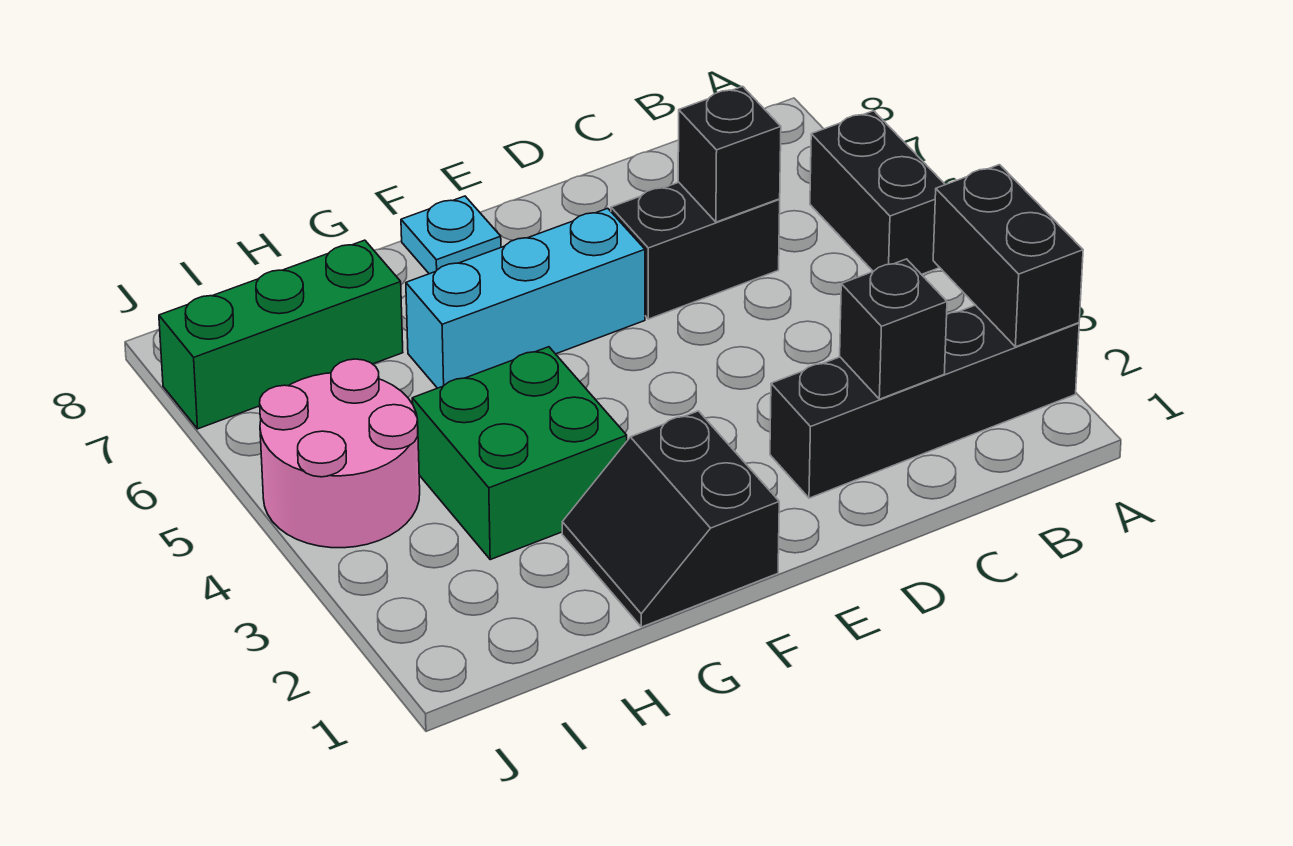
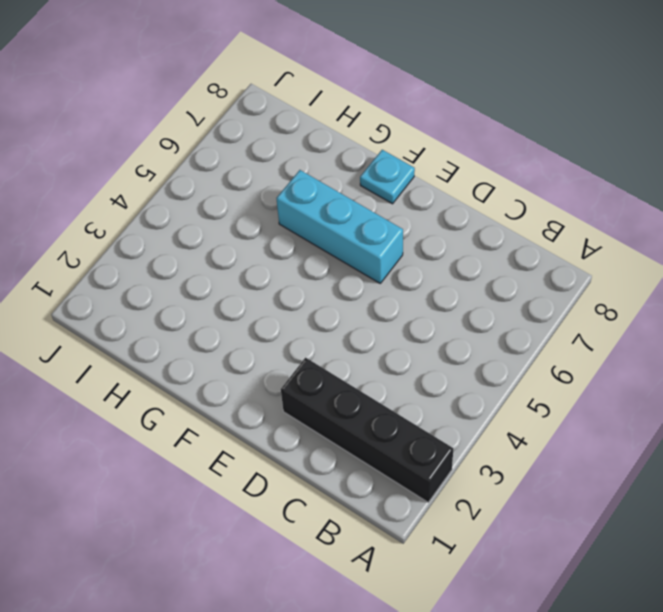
none -> black brick A5:A6 level 1
none -> black brick C6:D6 level 1
none -> black slope F1:G2 level 1 top F

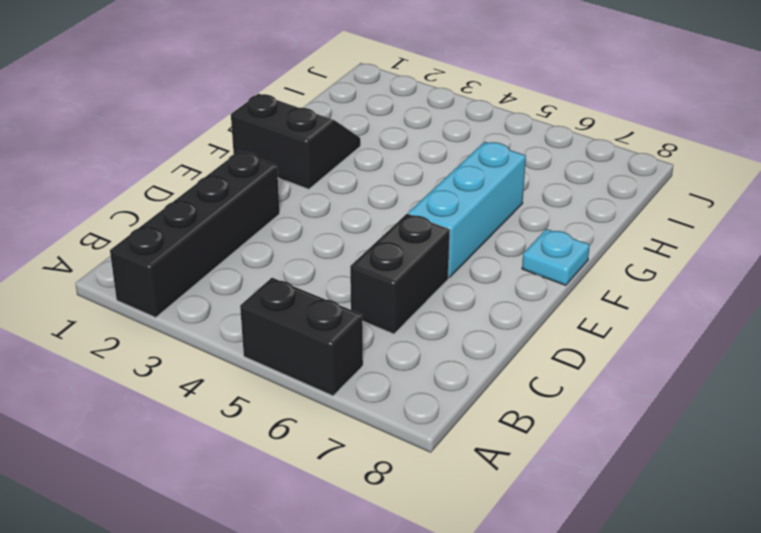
none -> green brick G3:H4 level 1
none -> green brick H7:J7 level 1
none -> pink round brick I4:J5 level 1

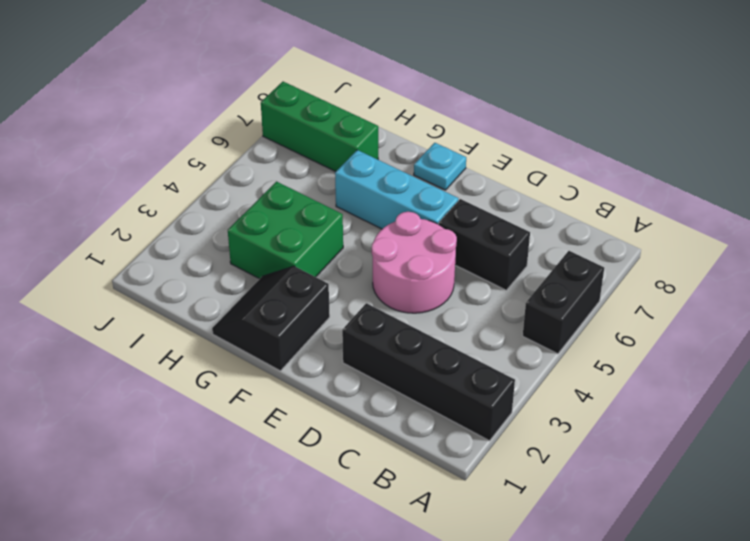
pink round brick D4:E5 level 1 -> pink round brick I4:J5 level 1
none -> black brick A2:A3 level 2
none -> black brick C2 level 2
none -> black brick C6 level 2

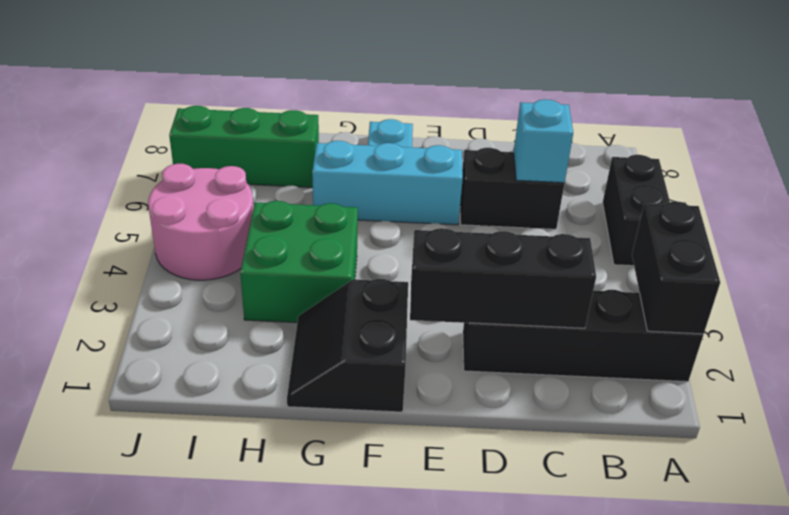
black brick C2:E2 level 2 -> black brick C2 level 2
cyan brick C6 level 2 -> black brick C6 level 2

